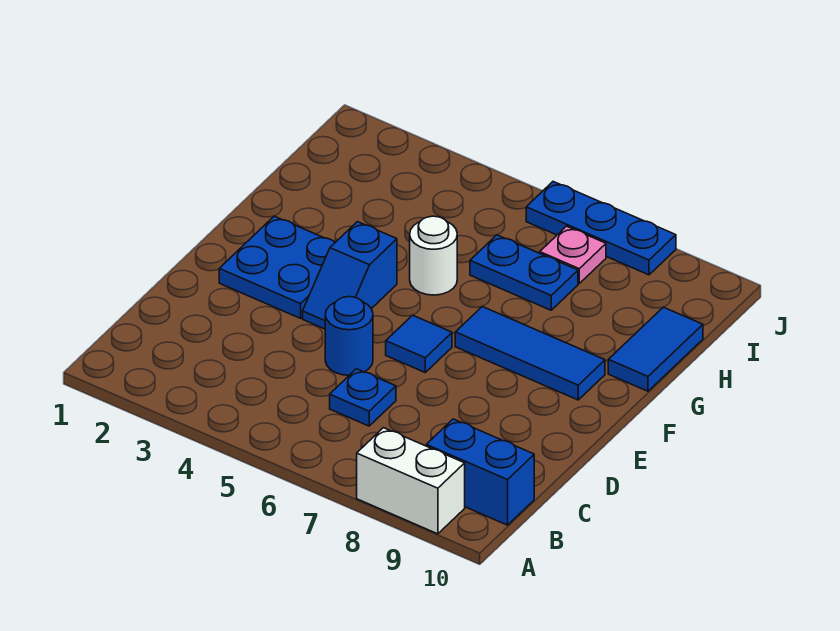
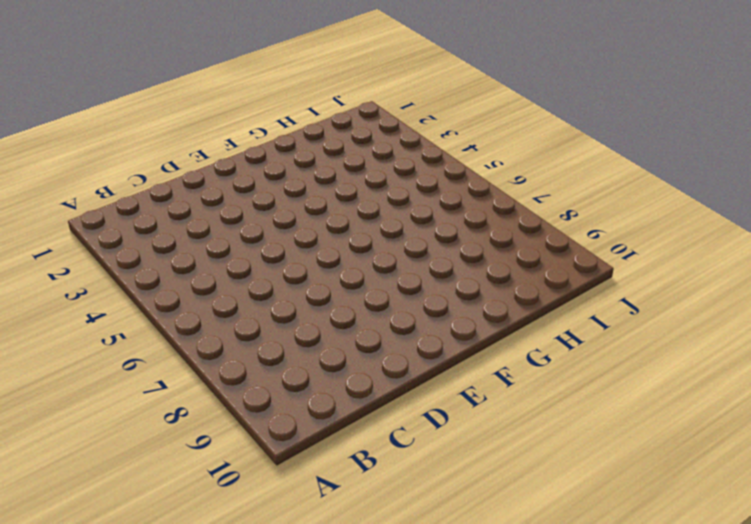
none -> white brick A8:A9 level 1
none -> blue brick B9:B10 level 1
none -> blue plate C6 level 1

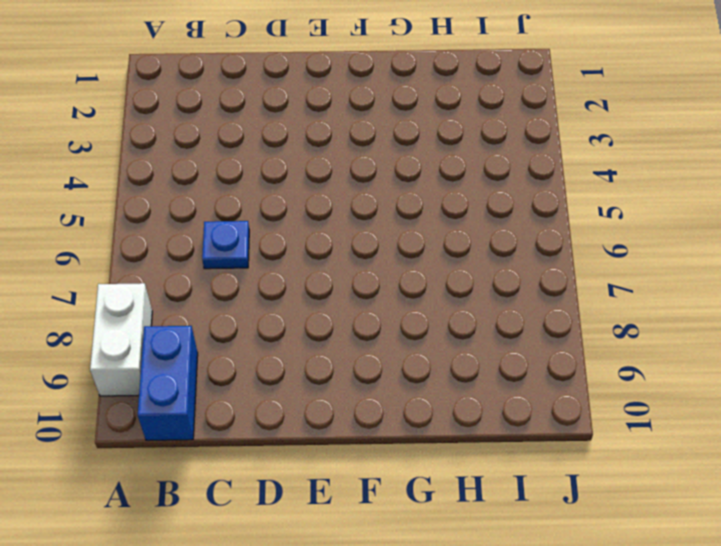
none -> blue round brick D5 level 1
none -> blue plate E2:F3 level 1
none -> blue slope E4:F4 level 1 top F

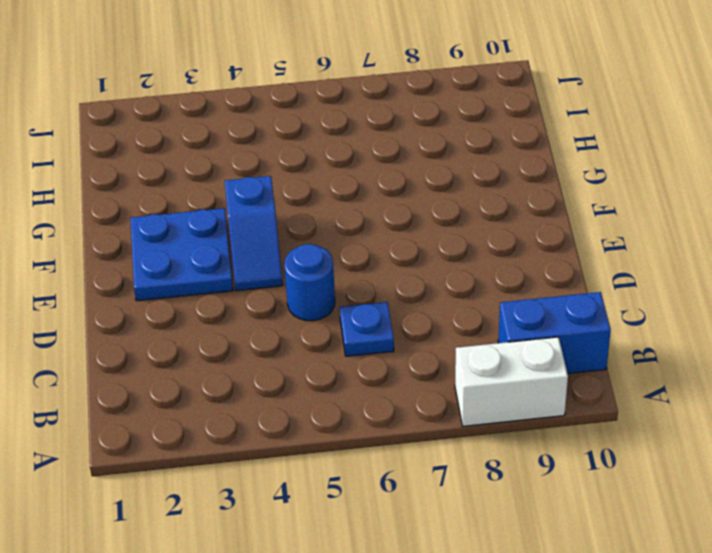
none -> blue tile E6 level 1
none -> blue tile F7:F9 level 1
none -> white round brick G5 level 1

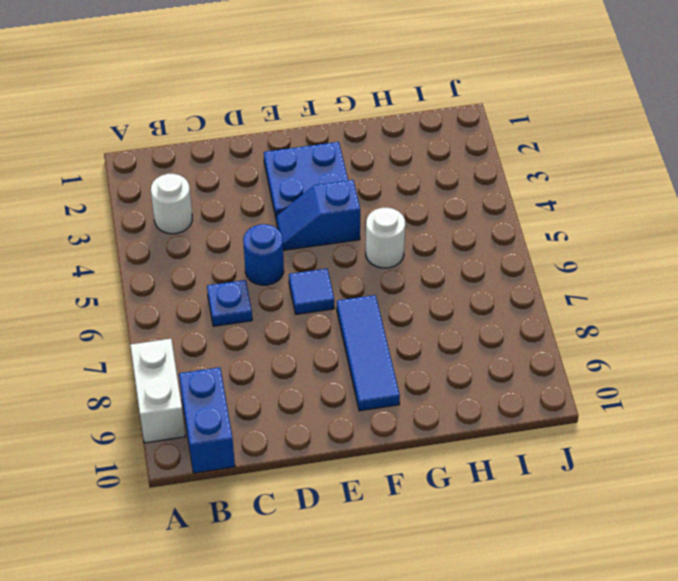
white round brick B3 level 1 -> none
none -> blue tile G10:H10 level 1
none -> blue plate H6:H7 level 1
none -> pink plate I7 level 1

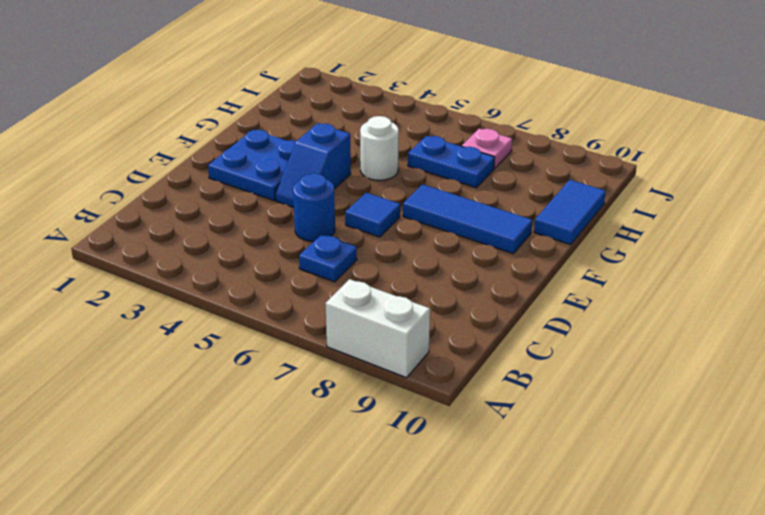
none -> blue brick B9:B10 level 1
none -> blue plate J6:J8 level 1

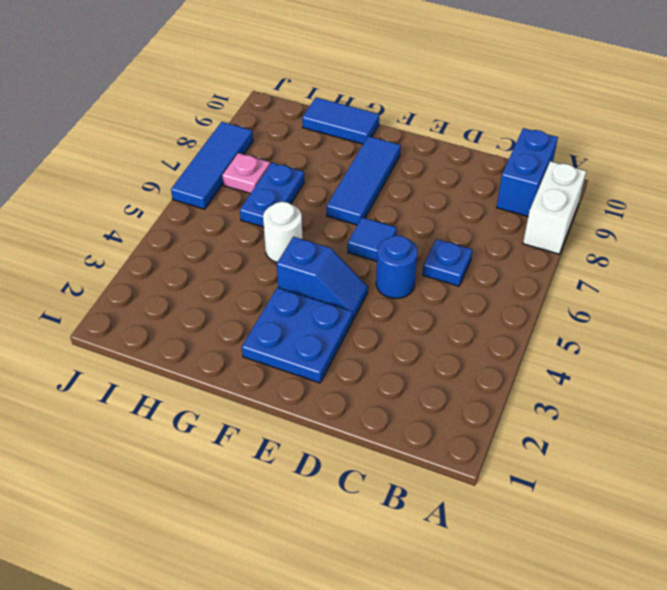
blue tile J6:J8 level 1 -> blue plate J6:J8 level 1

